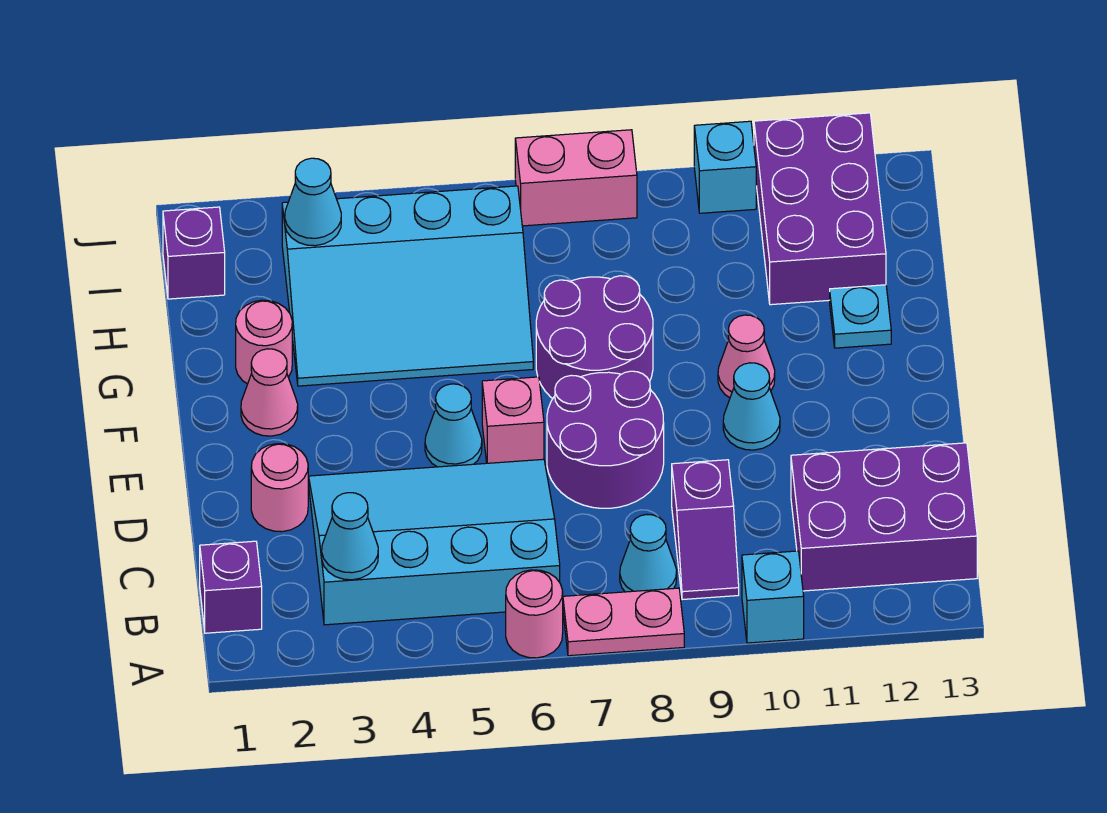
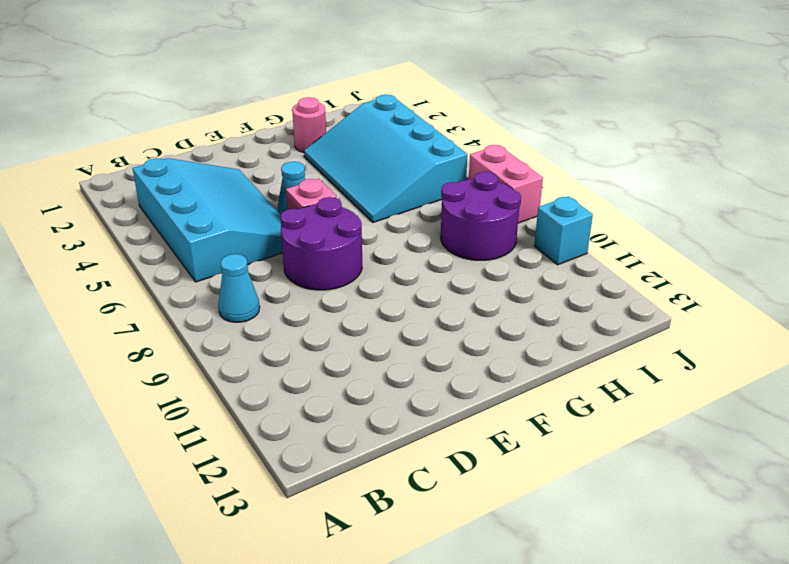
purple round brick H8:I9 level 1 -> purple round brick F7:G8 level 1
none -> pink round brick A6 level 1
none -> pink plate A7:A8 level 1
none -> cyan brick A10 level 1

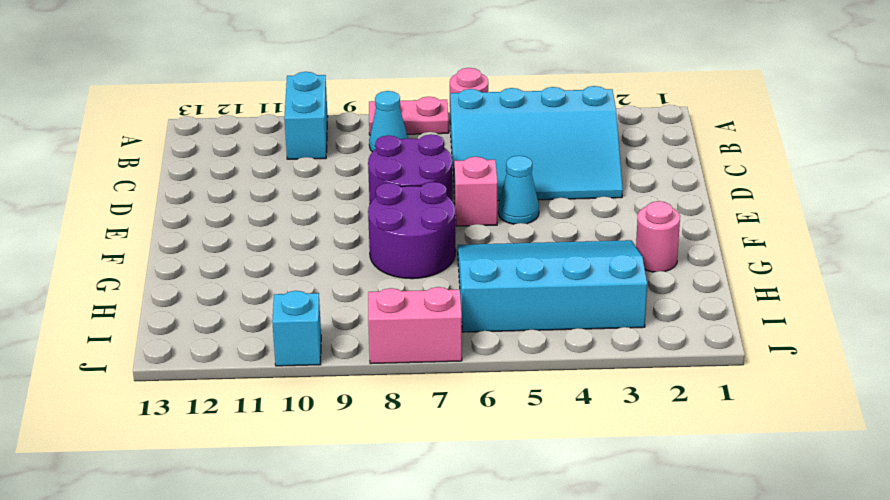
cyan brick A10:B10 level 1 -> cyan brick A10 level 1
none -> purple brick B1 level 1
none -> purple slope B9:C9 level 1 top C
none -> purple brick B11:C13 level 1

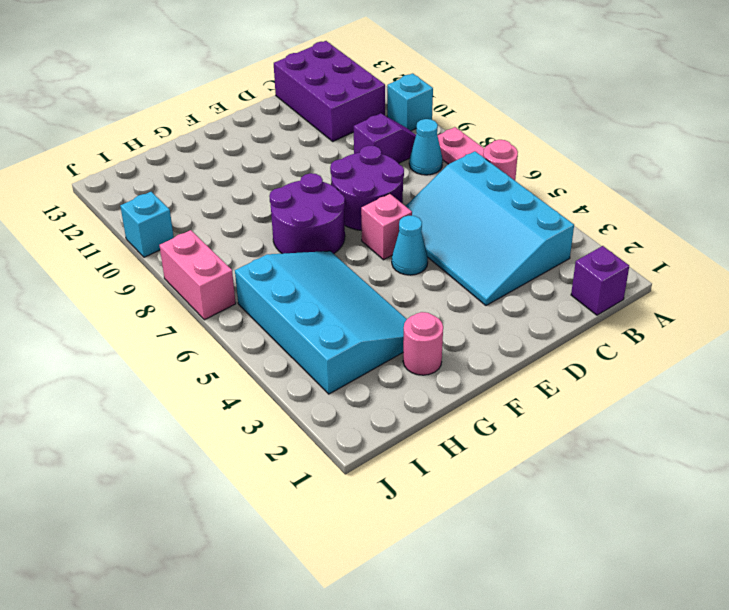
none -> pink round brick D2 level 1
none -> cyan cone E10 level 1
none -> pink cone F2 level 1

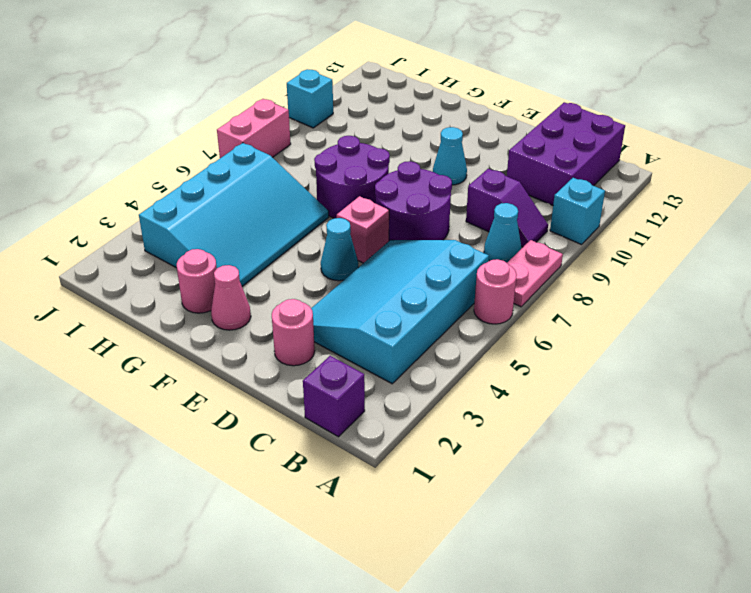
none -> pink cone F10 level 1
none -> cyan plate G12 level 1
none -> purple brick H11:J12 level 1

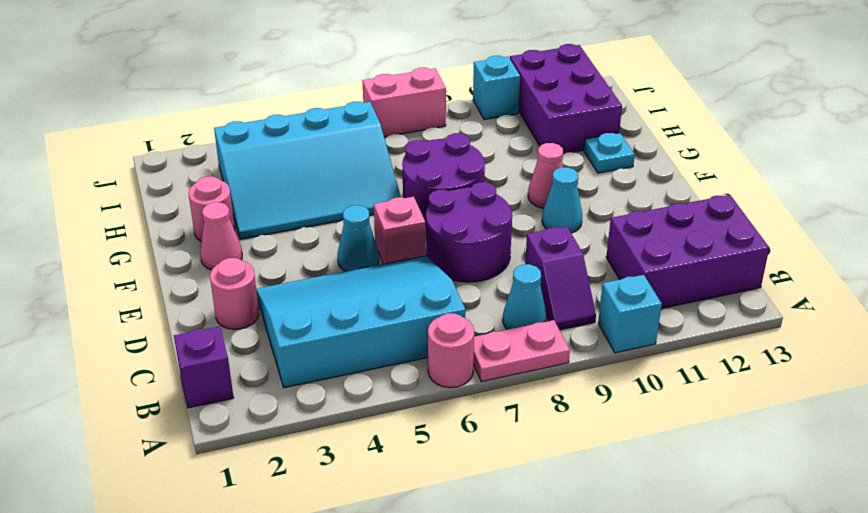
none -> purple brick I1 level 1
none -> cyan cone B3 level 2
none -> cyan cone I3 level 2

